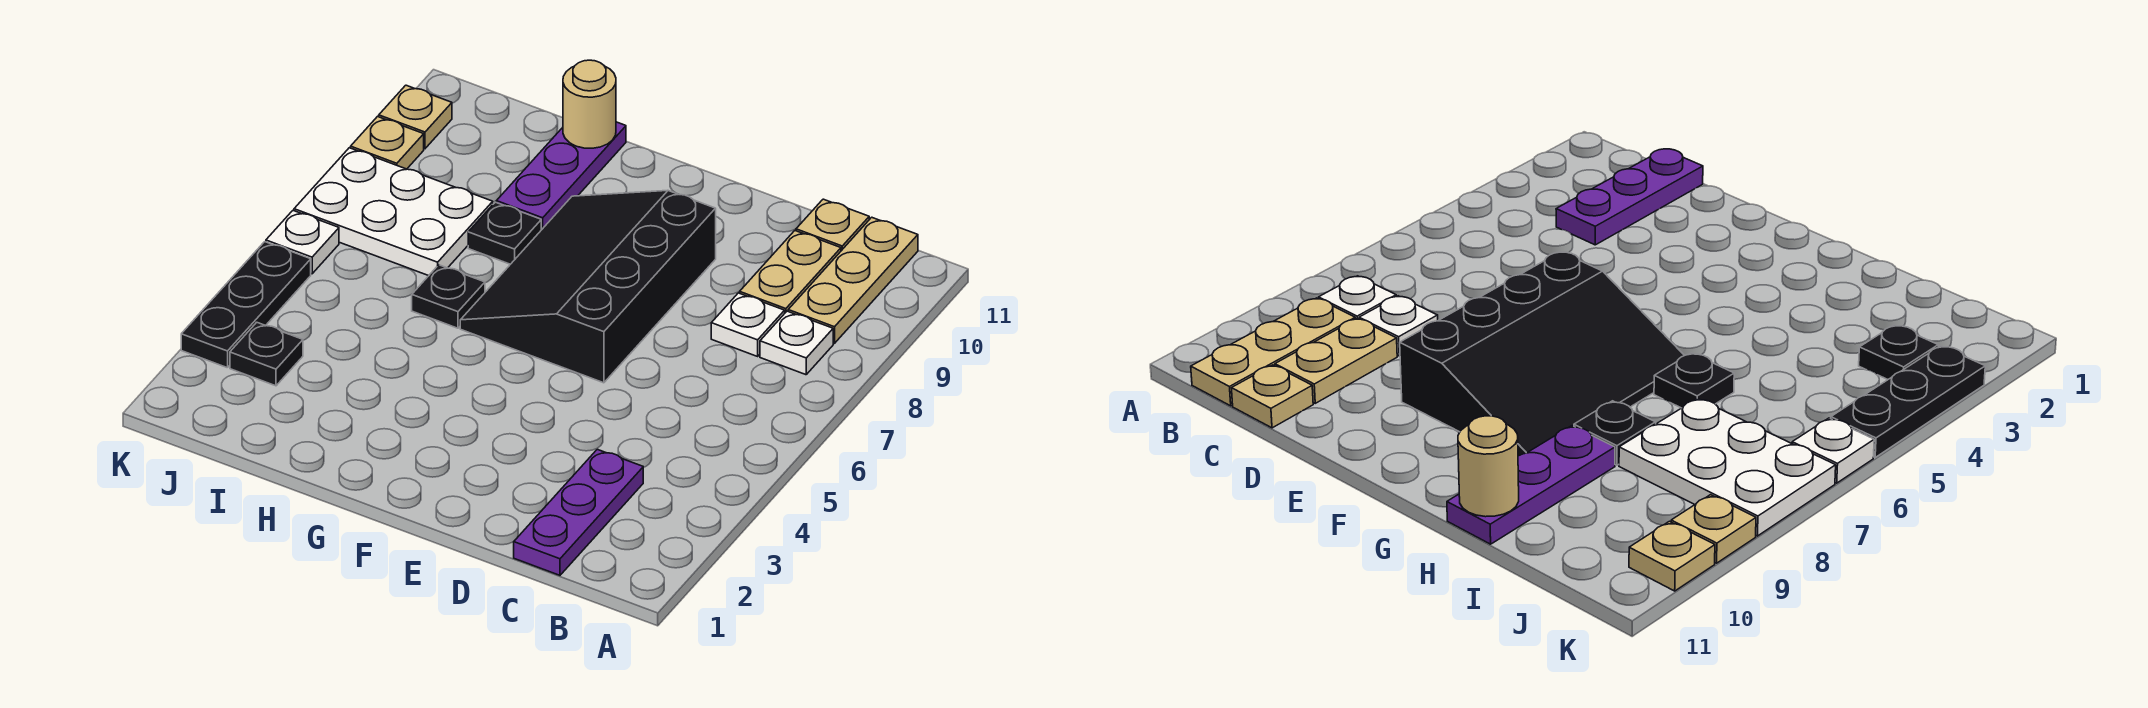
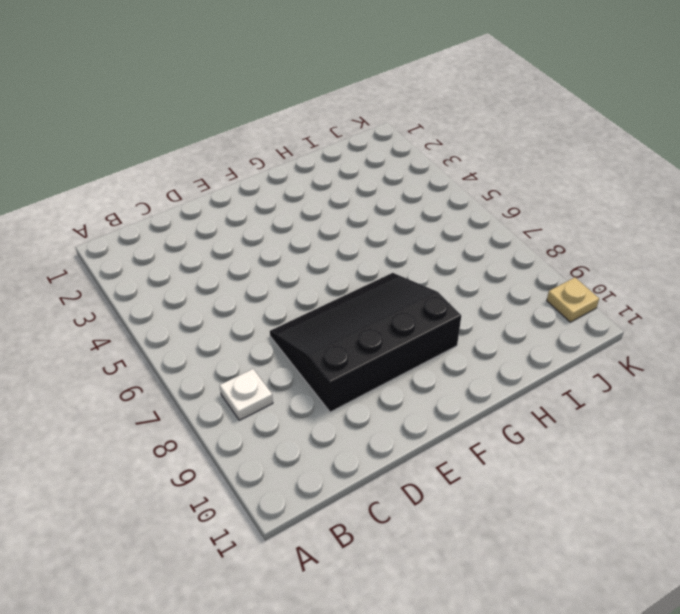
black slope D7:G9 level 1 top 9 -> black slope E6:G9 level 1 top E
none -> tan plate B9:B11 level 1
none -> purple plate C1:C3 level 1
none -> white plate C8 level 1

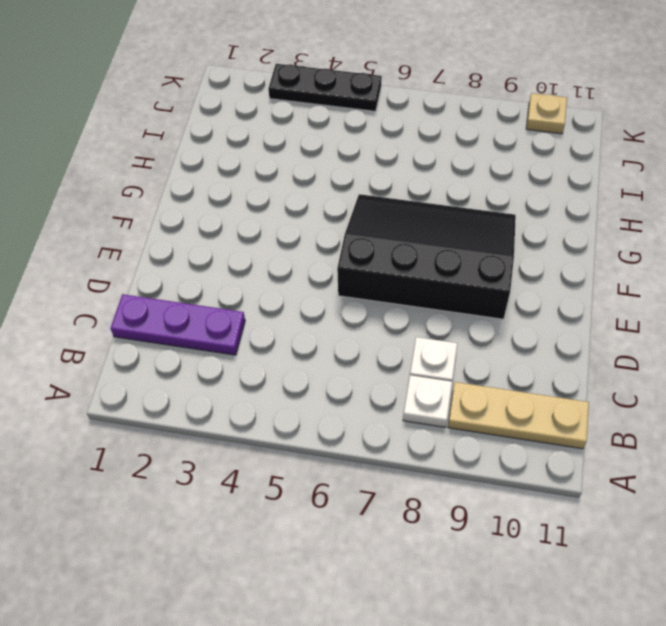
none -> tan plate C9:C10 level 1
none -> tan plate C11 level 1
none -> black plate H6 level 1

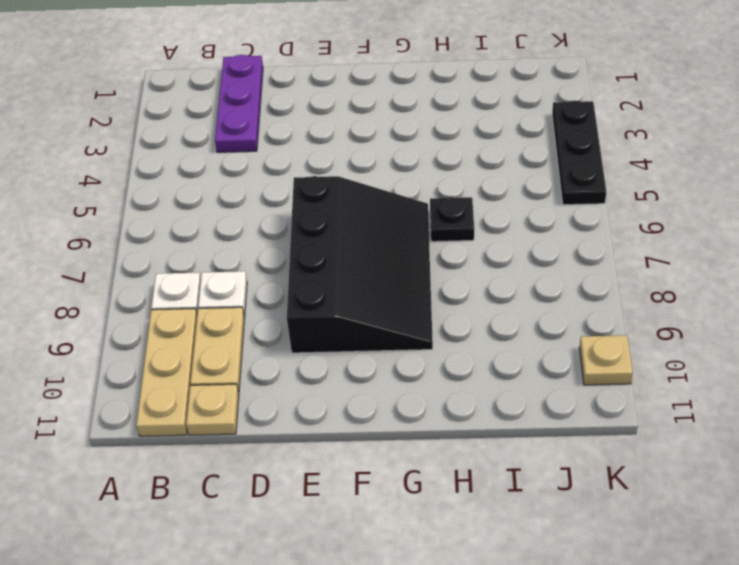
none -> black plate H8 level 1
none -> purple plate H9:H11 level 1
none -> white plate I7:K8 level 1

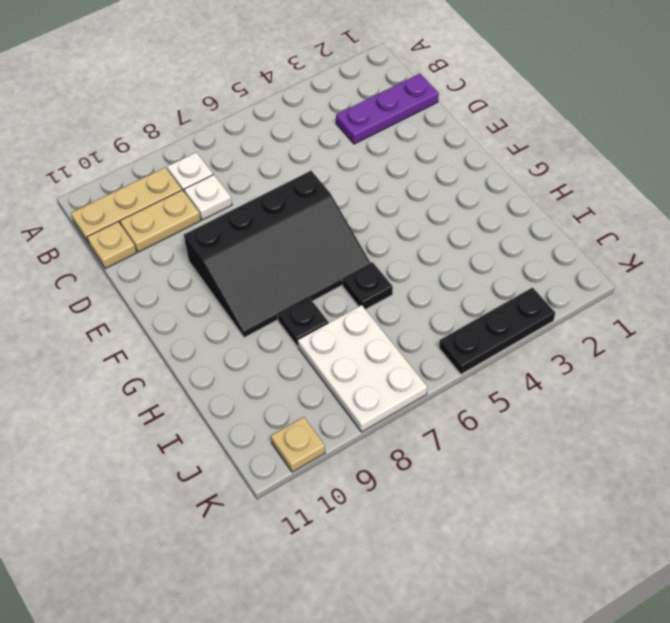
none -> purple plate H9:H11 level 1
none -> black plate J3 level 1
none -> white plate K6 level 1

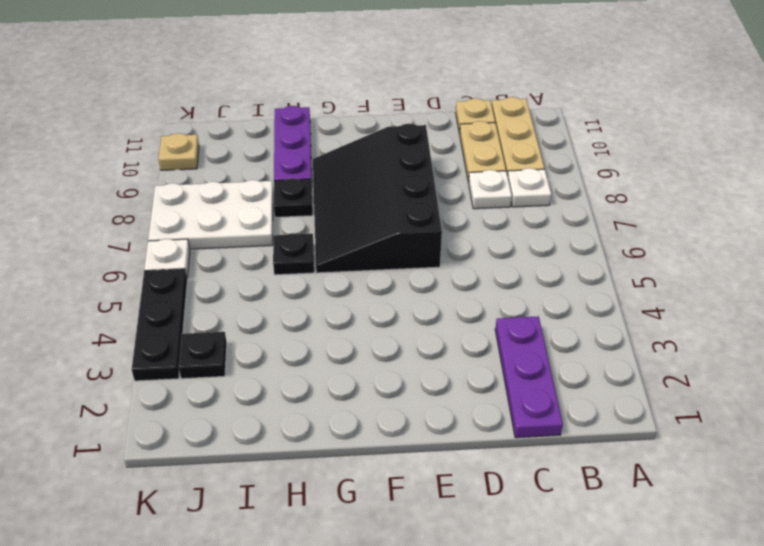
none -> tan plate K9 level 1
none -> tan round brick H11 level 2

